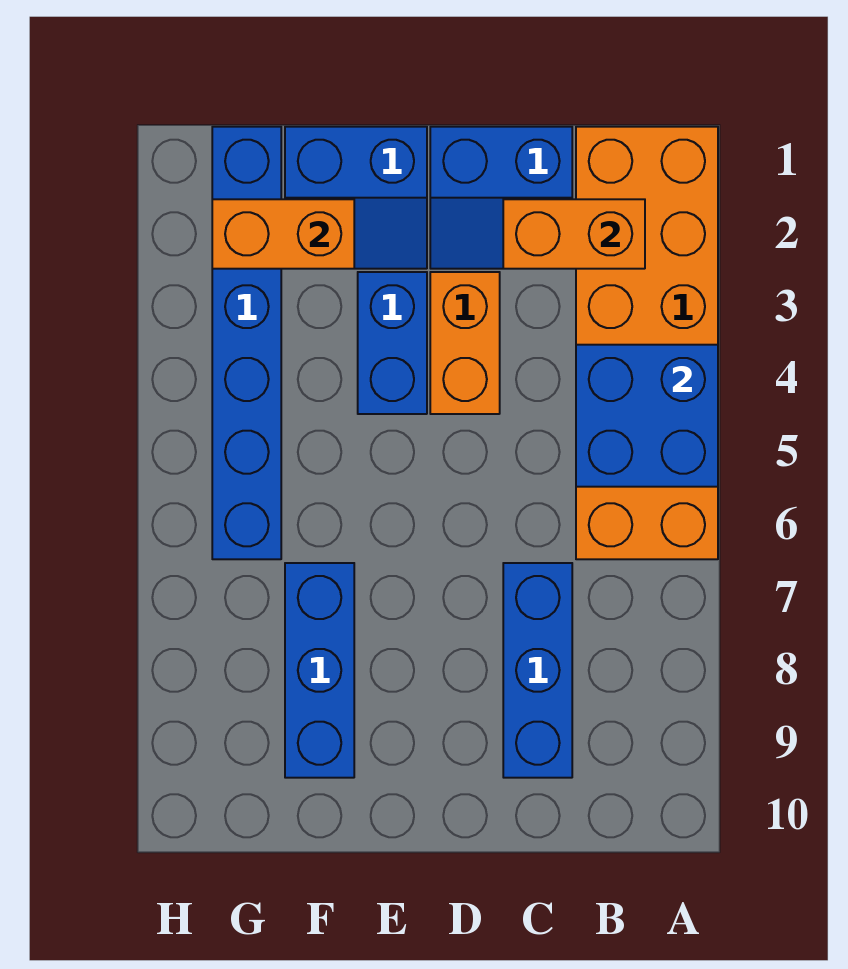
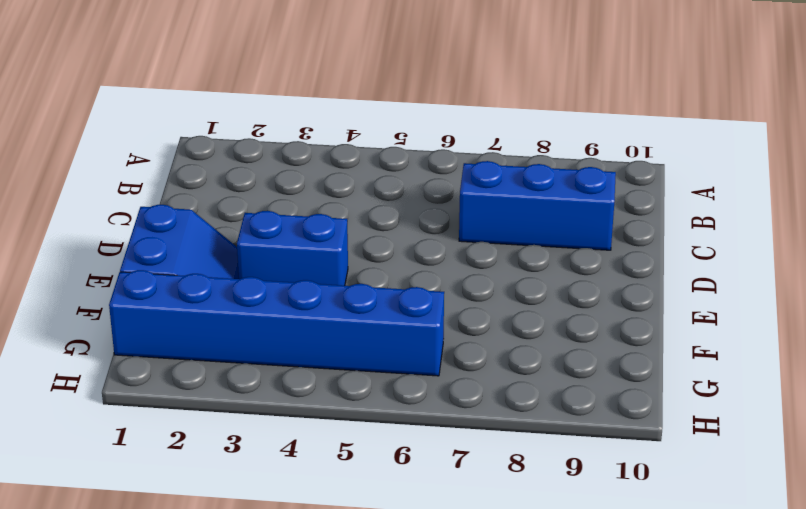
none -> orange brick A1:B6 level 1
none -> blue slope C1:D2 level 1 top 1

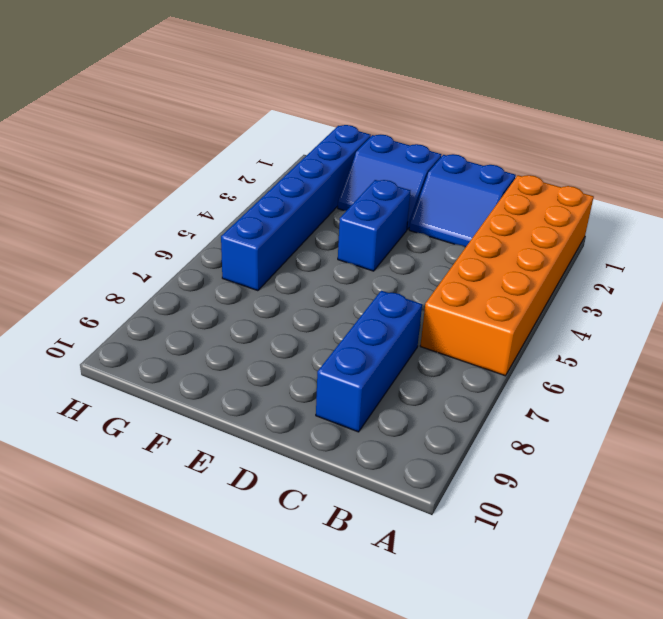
none -> orange brick D3:D4 level 1
none -> blue brick F7:F9 level 1

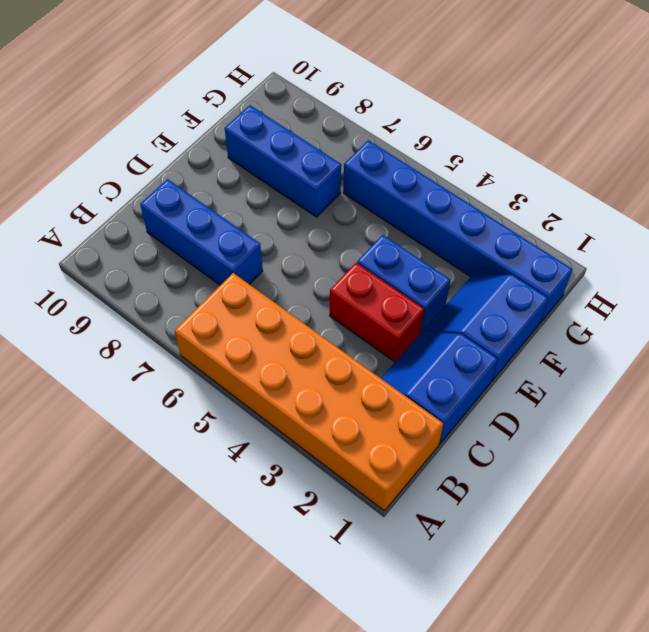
red brick D3:D4 level 1 -> orange brick D3:D4 level 1
none -> blue brick A4:B5 level 2
none -> orange brick B2:C2 level 2

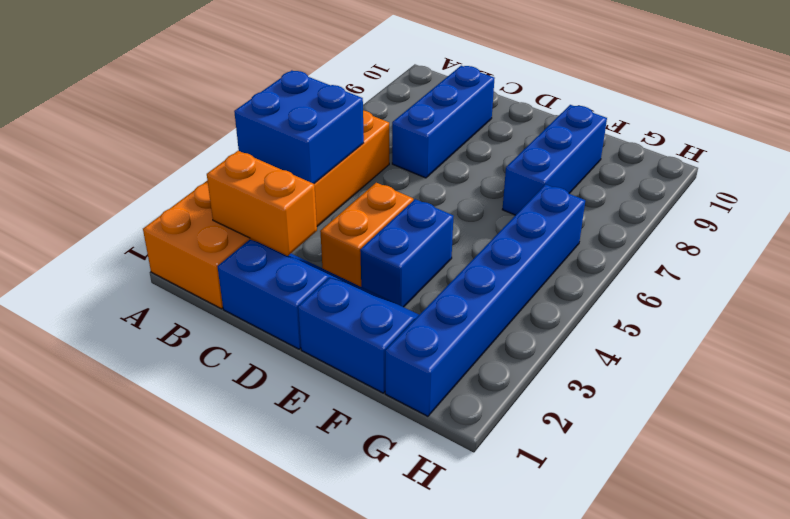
none -> orange brick F2:G2 level 2

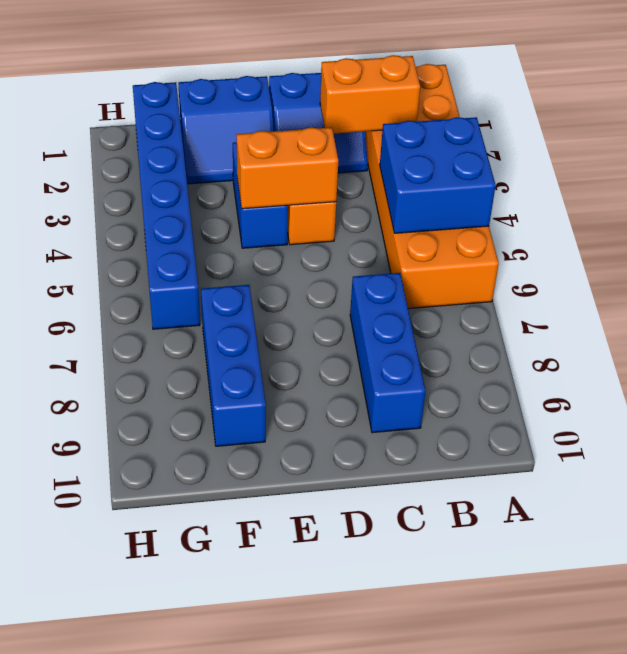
orange brick D4:E4 level 2 -> orange brick F2:G2 level 2

